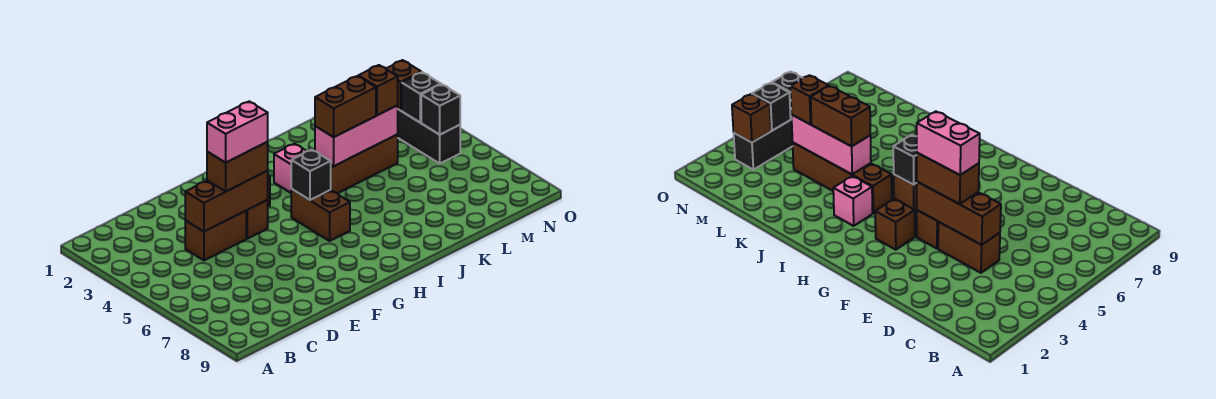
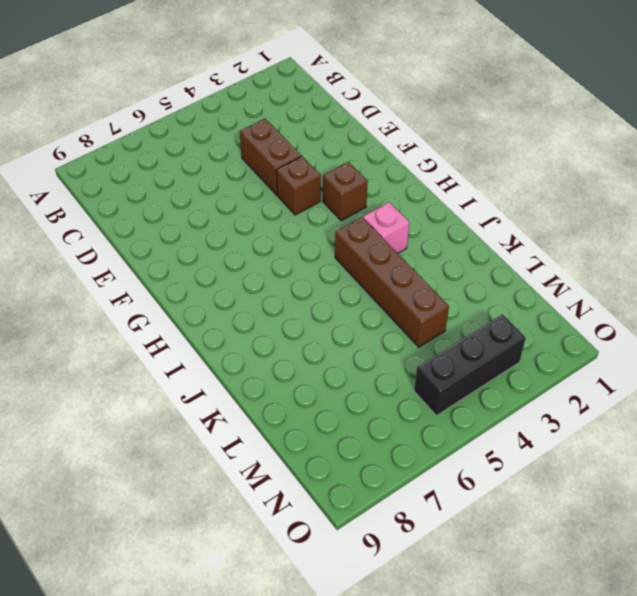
none -> brown brick H5:H6 level 1
none -> brown brick D4:F4 level 2
none -> black brick H5 level 2

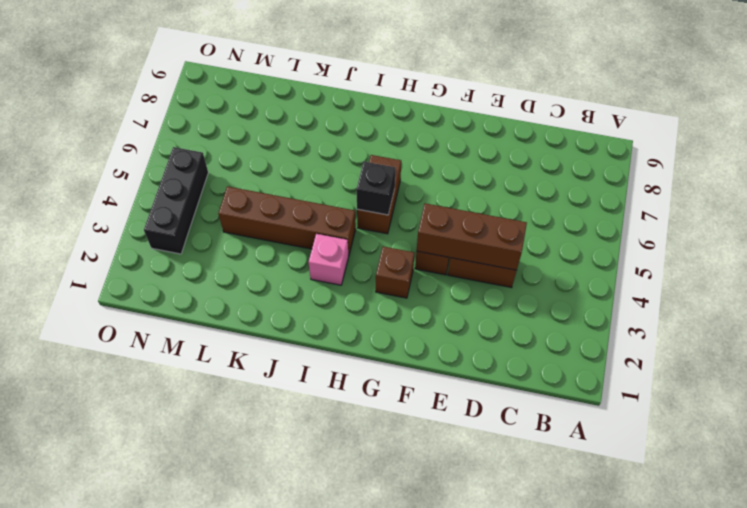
none -> pink brick J4:L4 level 2
none -> brown brick N3 level 2
none -> black brick N4 level 2

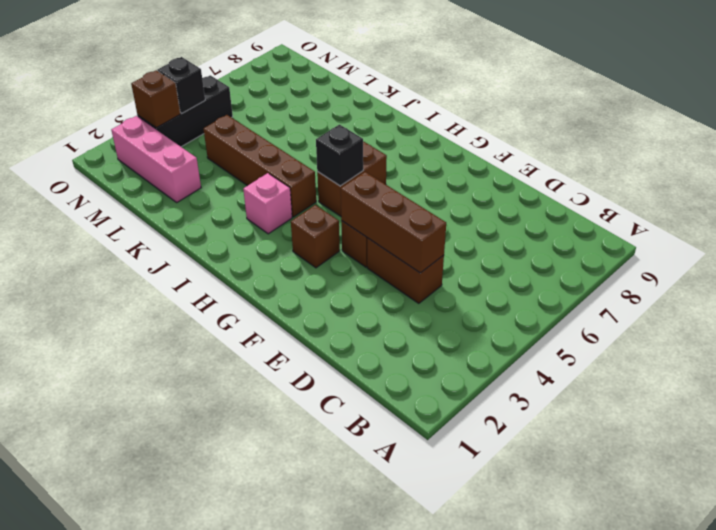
pink brick L2:N2 level 1 -> pink brick J4:L4 level 2
none -> black brick N5 level 2
none -> brown brick E4:F4 level 3
none -> brown brick J4:K4 level 3

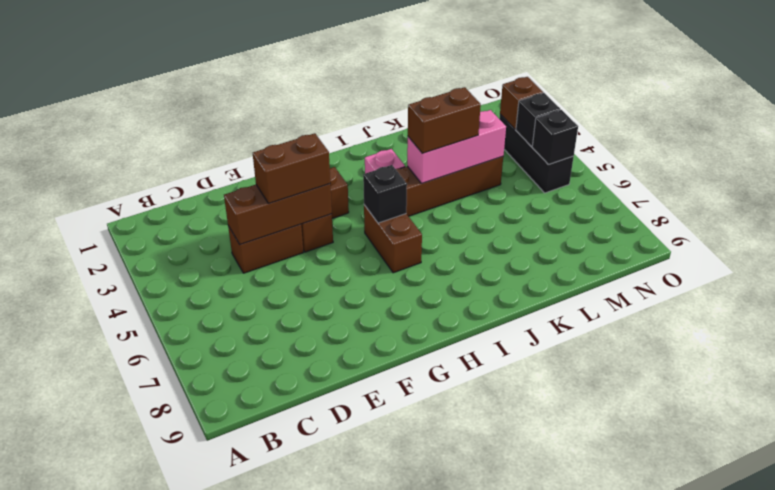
none -> brown brick L4 level 3
none -> pink brick E4:F4 level 4

